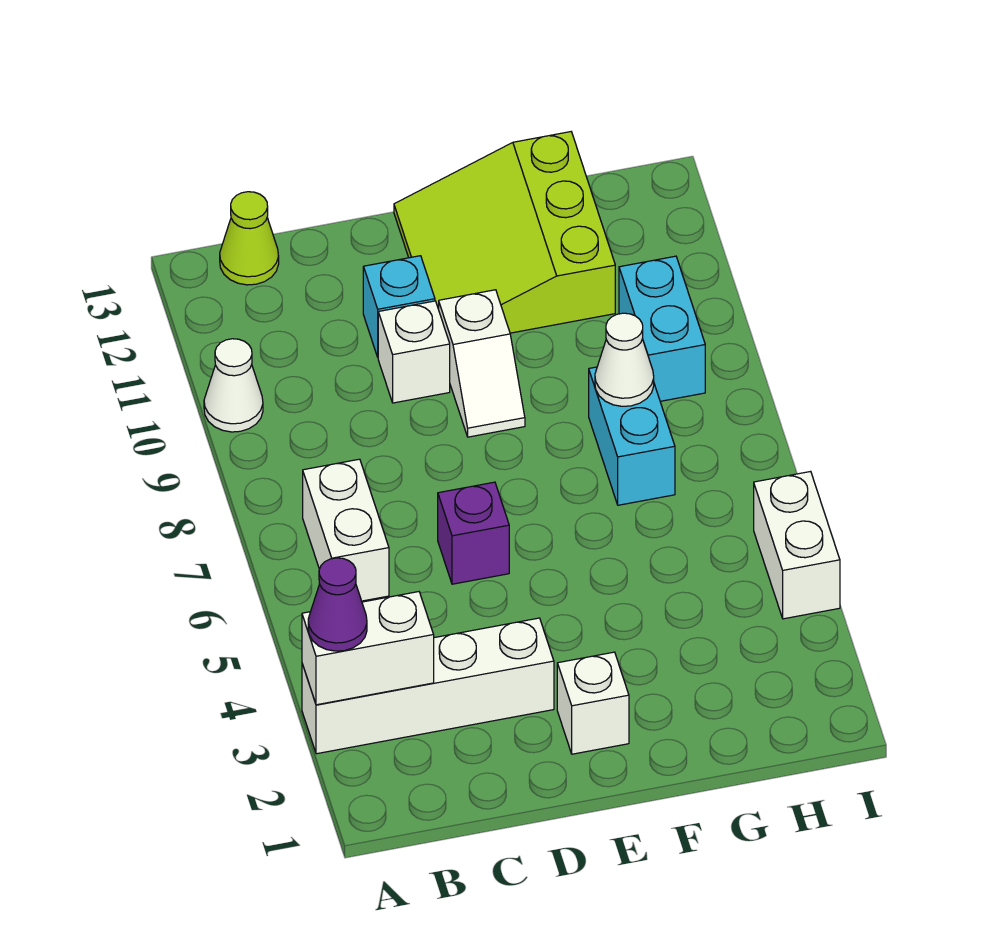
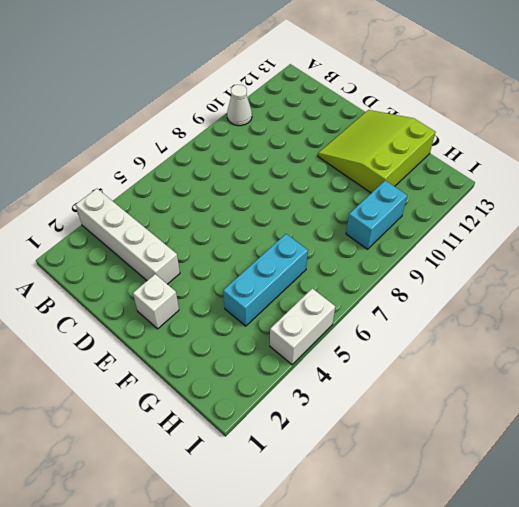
cyan brick G4:G6 level 1 -> none
none -> white brick B6:B7 level 1
none -> lime cone B13 level 1
none -> purple brick D6 level 1

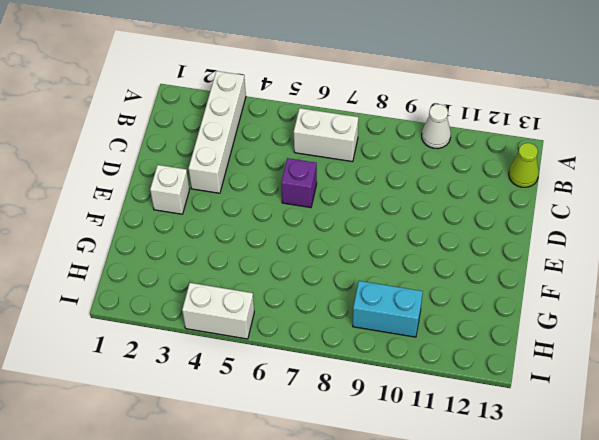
none -> white brick D10 level 1
none -> cyan brick D11 level 1
none -> white slope E9:E10 level 1 top 10

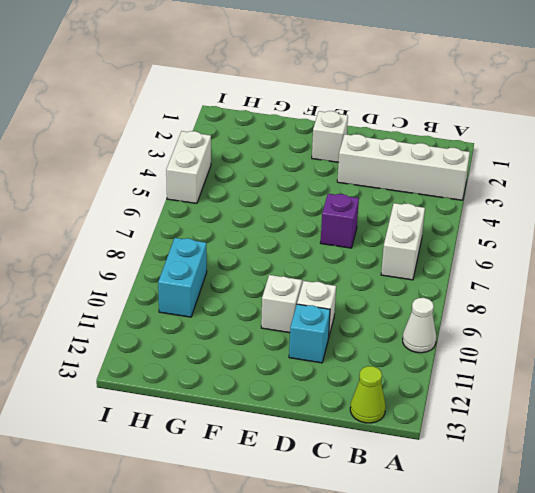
none -> lime slope E11:G13 level 1 top G
none -> cyan brick G7:G8 level 1
none -> white brick A3:B3 level 2

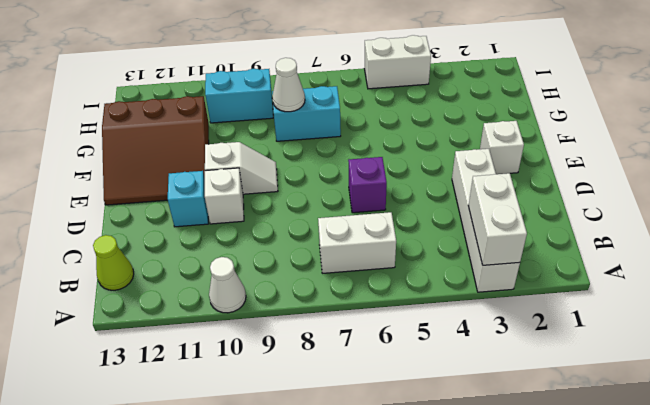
brown slope E11:G13 level 1 top G -> lime slope E11:G13 level 1 top G
none -> purple cone A3 level 3

